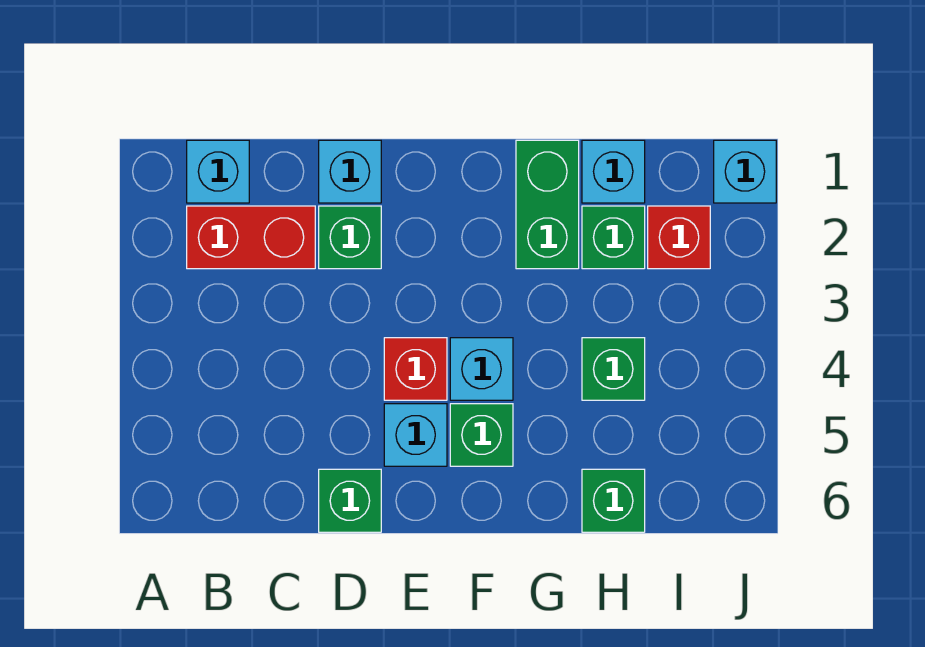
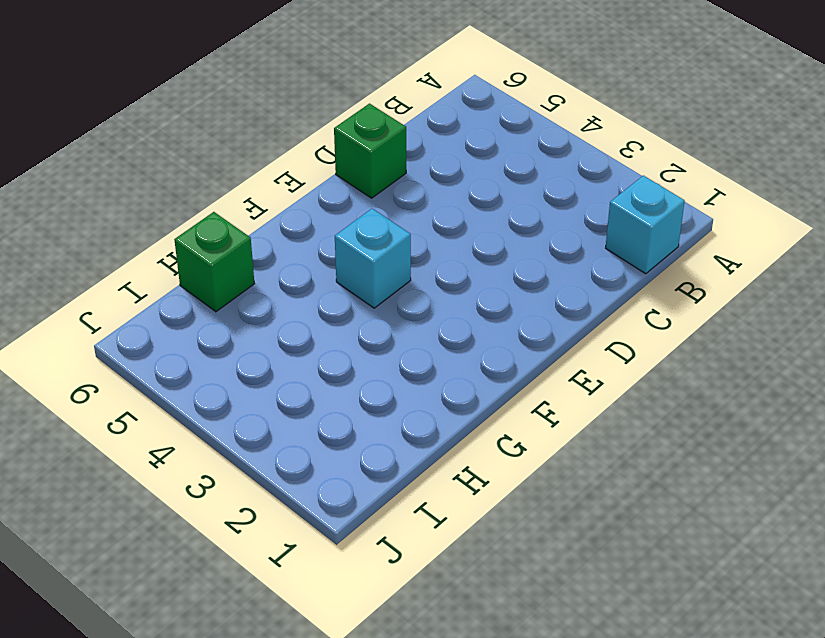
none -> red brick B2:C2 level 1
none -> cyan brick D1 level 1
none -> green brick D2 level 1

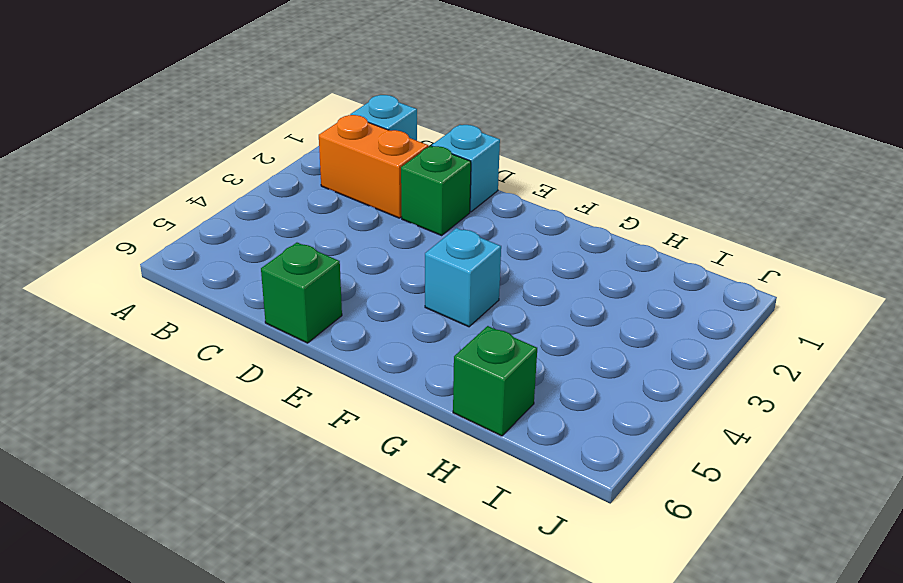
orange brick B2:C2 level 1 -> red brick B2:C2 level 1
none -> red brick E4 level 1
none -> cyan brick E5 level 1
none -> green brick F5 level 1

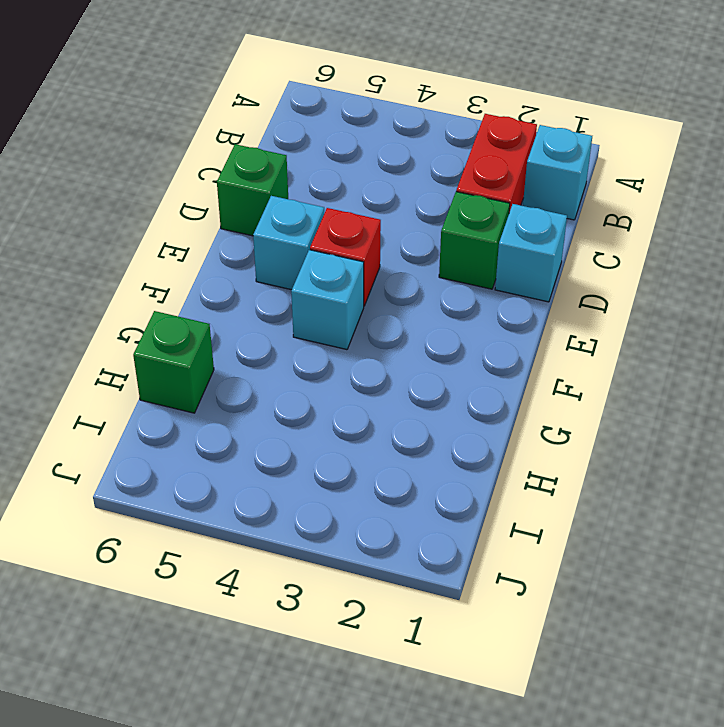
none -> green brick F5 level 1
none -> green brick G1:G2 level 1
none -> cyan brick H1 level 1

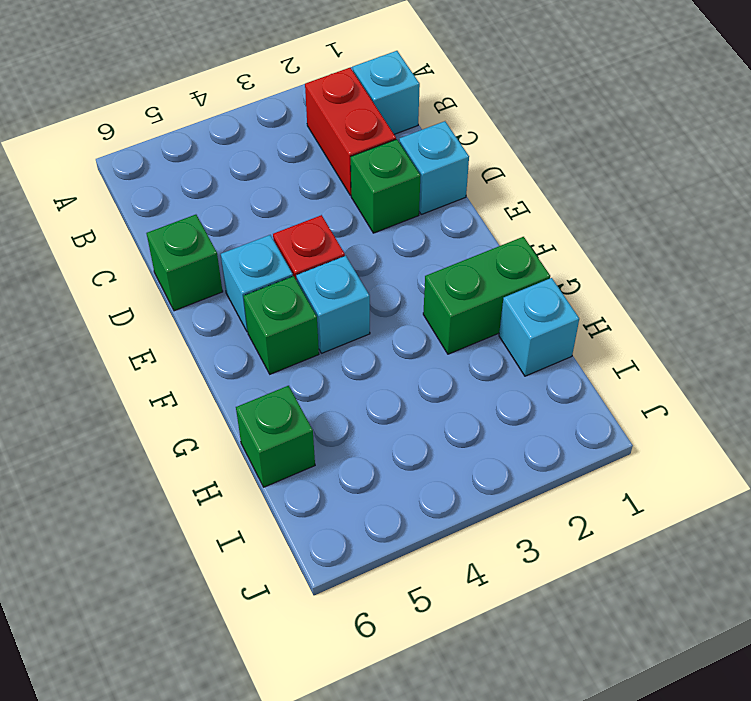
none -> green brick H2 level 1
none -> green brick H4 level 1
none -> red brick I2 level 1

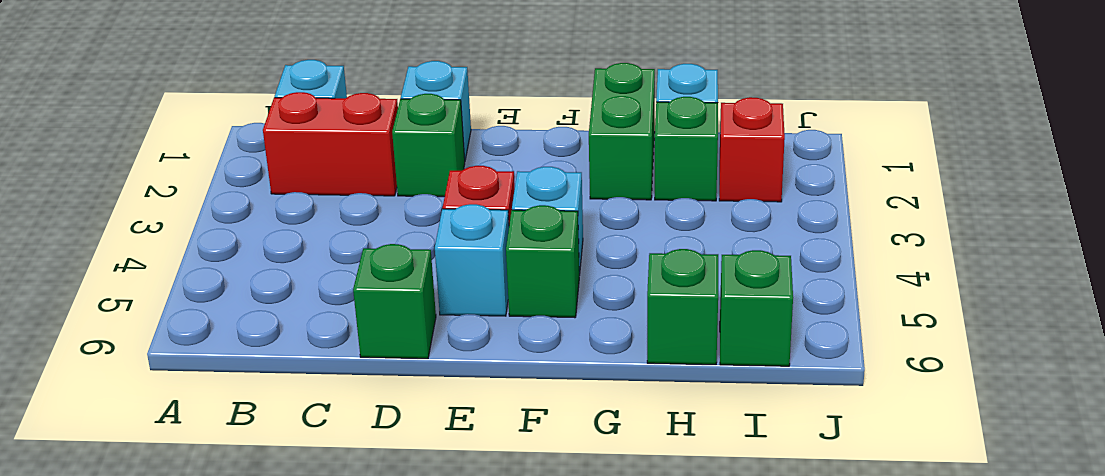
green brick I6 level 1 -> green brick H4 level 1
none -> cyan brick J1 level 1

